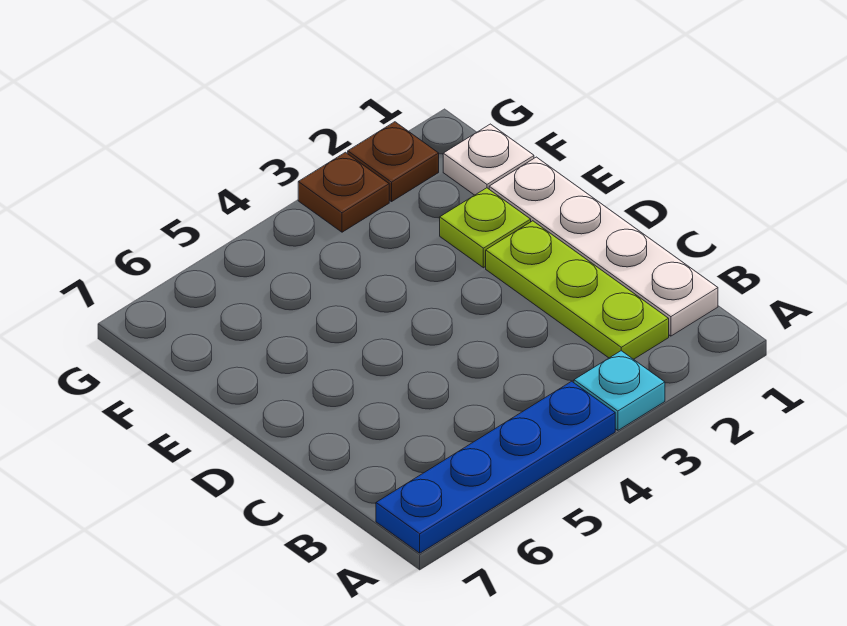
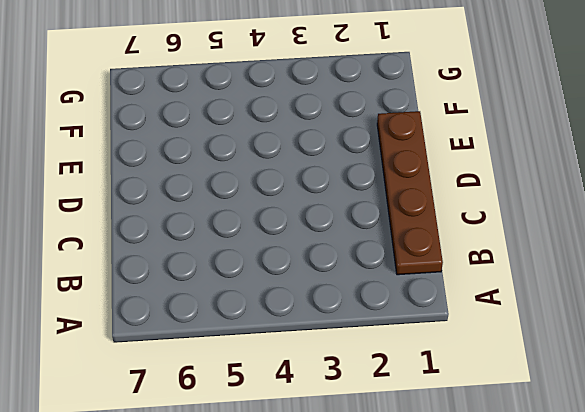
brown plate B1:E1 level 1 -> white plate B1:E1 level 1
none -> cyan plate A3 level 1
none -> blue plate A4:A7 level 1

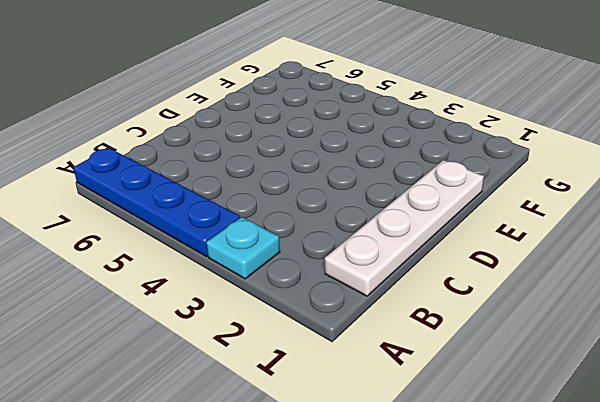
none -> lime plate B2:D2 level 1
none -> lime plate E2 level 1

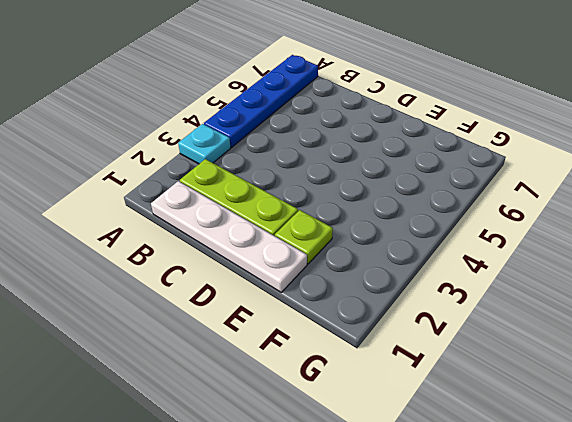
none -> white plate F1 level 1
none -> brown plate G2 level 1

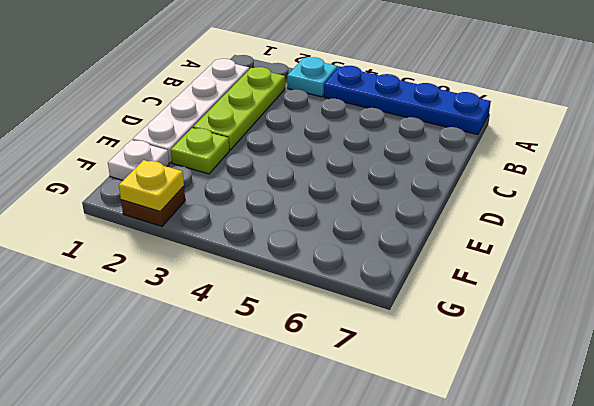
yellow plate G2 level 2 -> none
none -> brown plate G3 level 1

